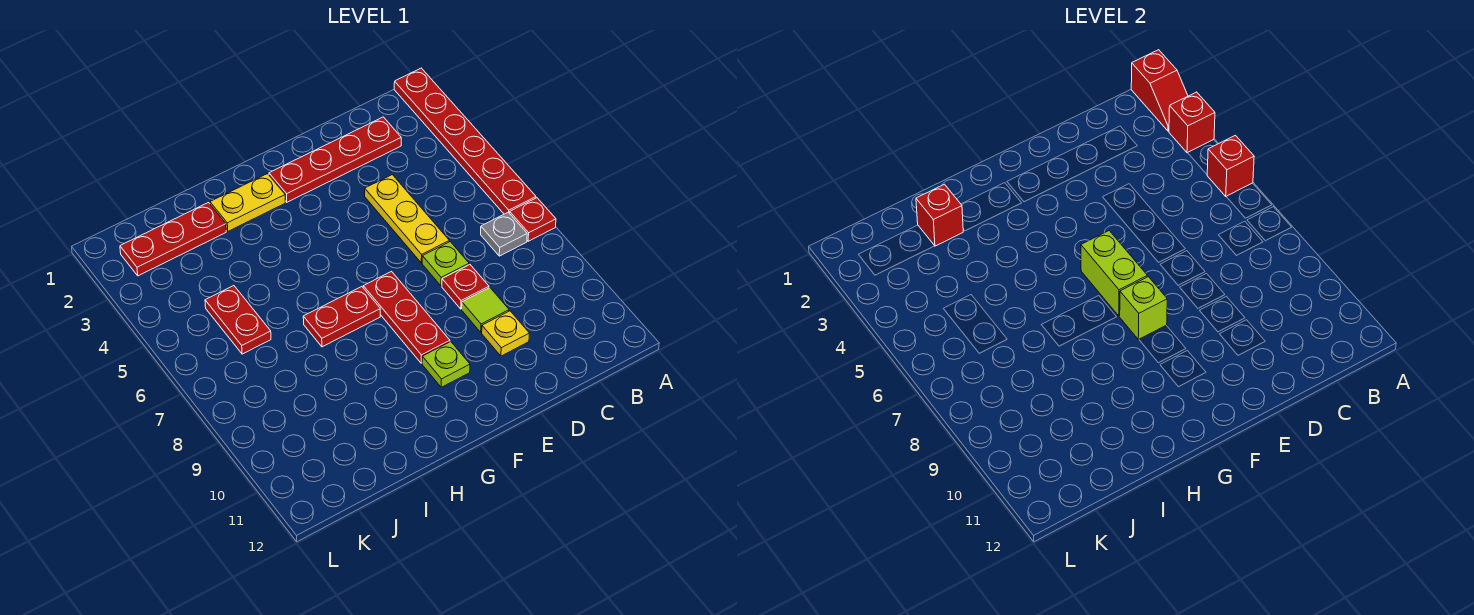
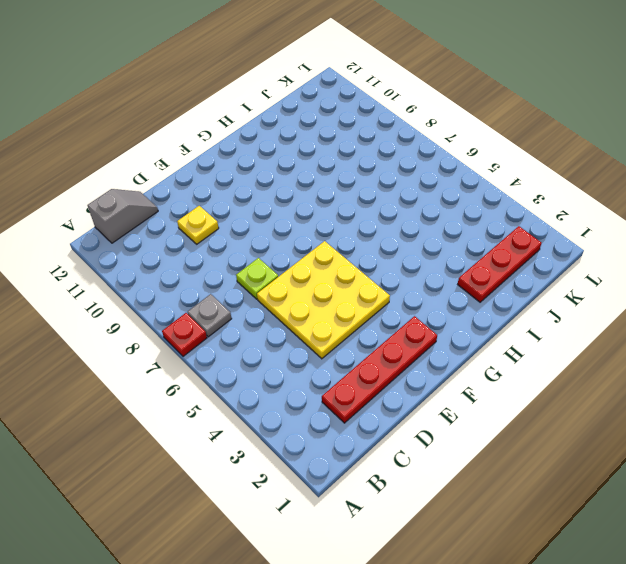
grey slope B12:C12 level 1 top B -> none
yellow plate D4:F6 level 1 -> yellow plate D4:D6 level 1
none -> red plate A1:A6 level 1
none -> red plate D8 level 1
none -> lime tile D9 level 1

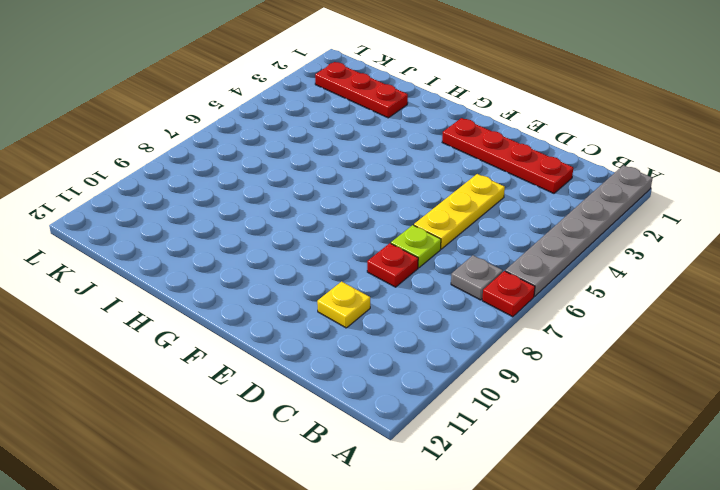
grey plate A1:A6 level 1 -> red plate A1:A6 level 1
none -> lime tile D9 level 1
none -> red plate F7:F9 level 1
none -> lime plate F10 level 1

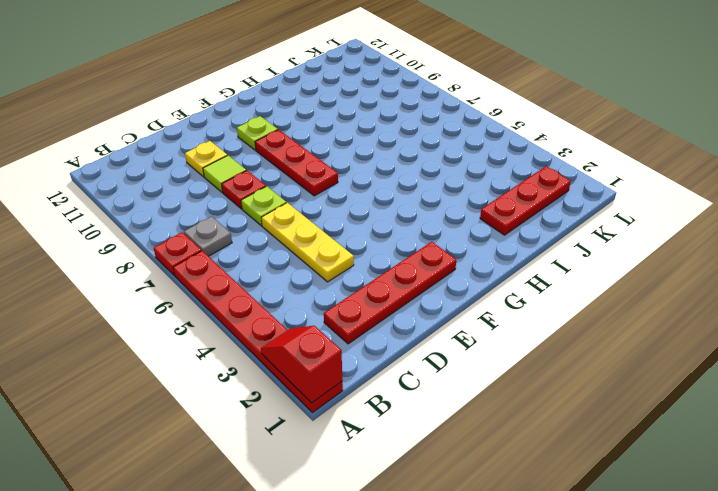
none -> yellow plate G2:H2 level 1
none -> red plate G7:H7 level 1
none -> red plate J5:J6 level 1

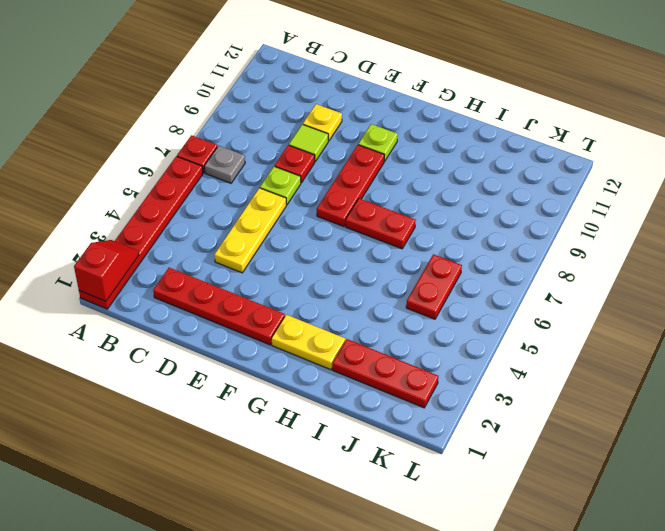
none -> red brick A3 level 2
none -> red brick A5 level 2
none -> lime brick F6:F7 level 2

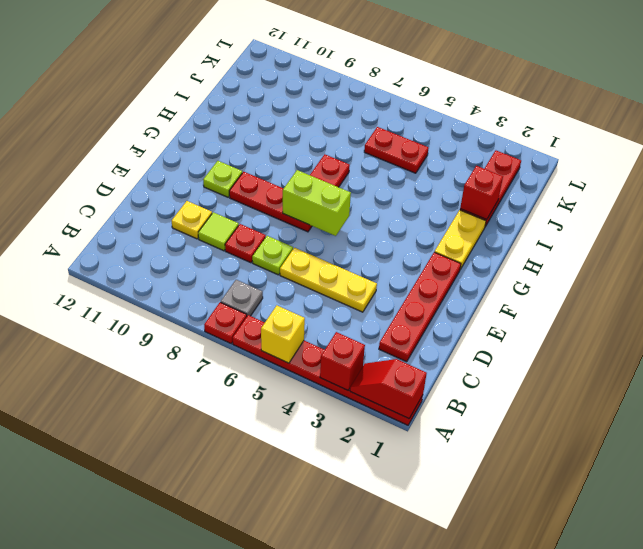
yellow brick A5 level 2 -> red brick A5 level 2
none -> lime brick F8 level 2

